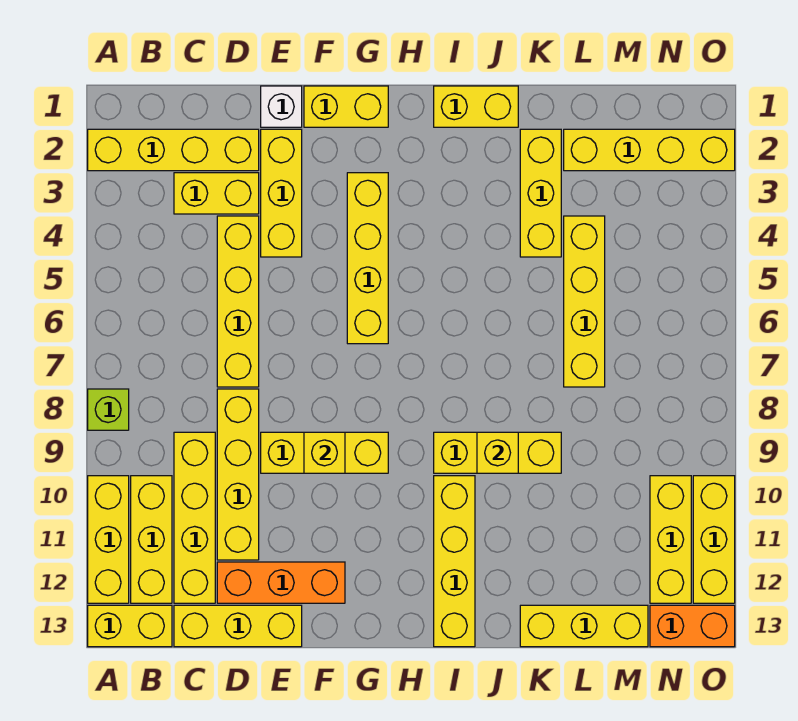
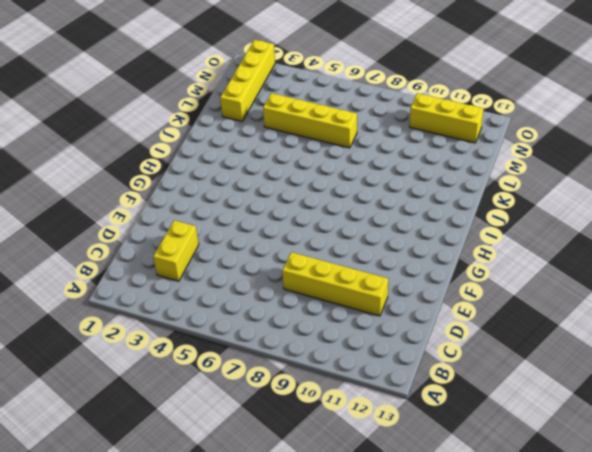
none -> yellow brick A2:D2 level 1
none -> lime brick A8 level 1
none -> yellow brick A10:A12 level 1

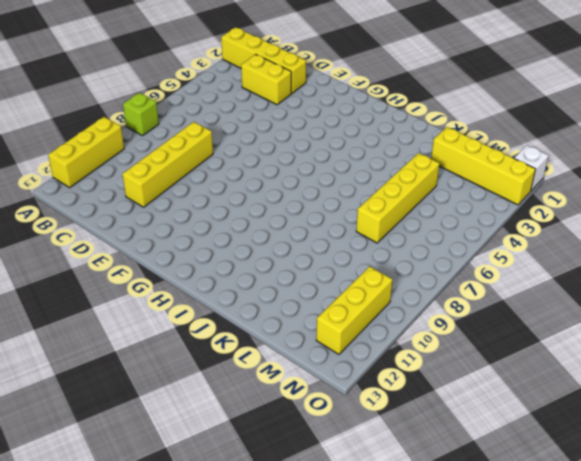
white brick O1 level 1 -> white brick E1 level 1
none -> yellow brick A13:B13 level 1
none -> yellow brick B10:B12 level 1
none -> yellow brick C9:C12 level 1

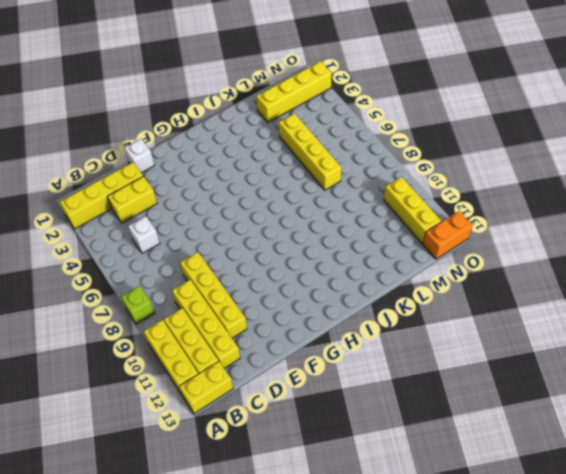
white brick C5 level 1 -> none
none -> yellow brick C13:E13 level 1
none -> yellow brick D4:D7 level 1
none -> orange brick D12:F12 level 1

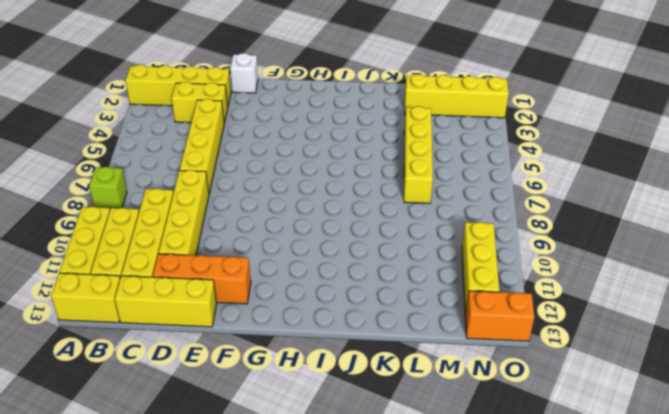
none -> yellow brick E2:E4 level 1
none -> yellow brick E9:G9 level 1
none -> yellow brick F1:G1 level 1

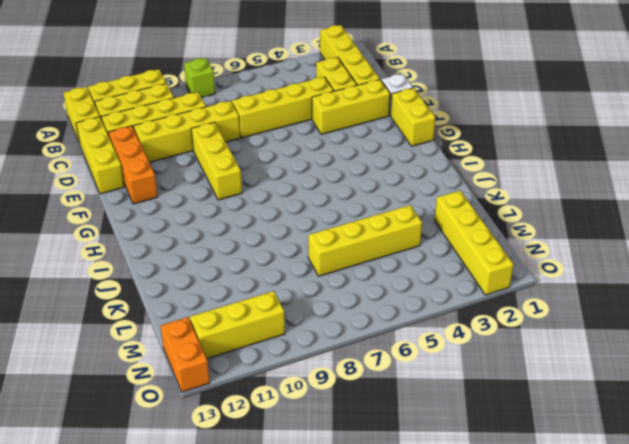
none -> yellow brick G3:G6 level 1
none -> yellow brick I1:J1 level 1
none -> yellow brick I9:K9 level 1

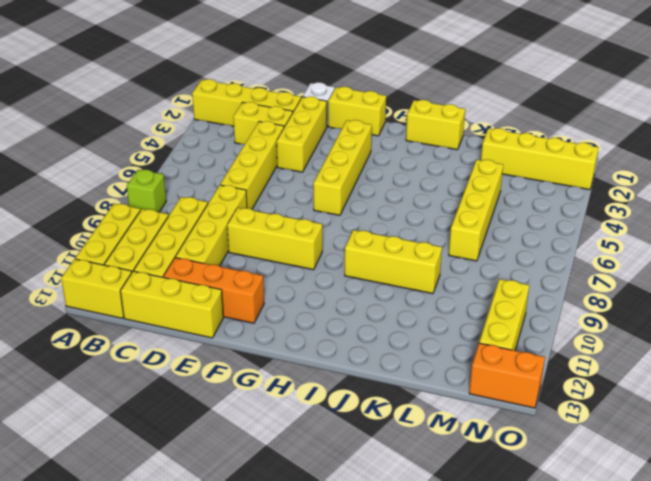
none -> yellow brick I10:I13 level 1
none -> yellow brick K2:K4 level 1
none -> yellow brick K13:M13 level 1

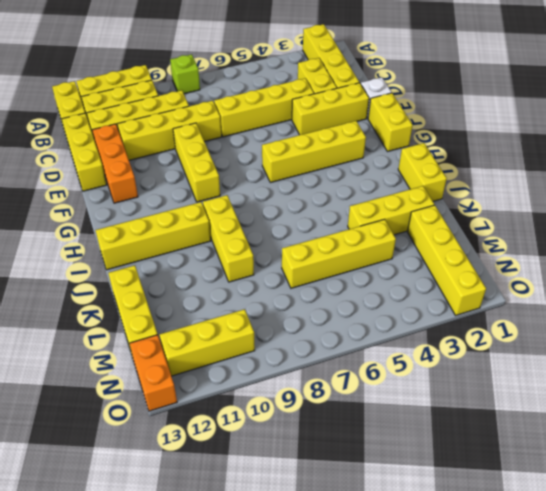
none -> yellow brick O10:O12 level 1
none -> yellow brick F9 level 2
none -> yellow brick J9 level 2

